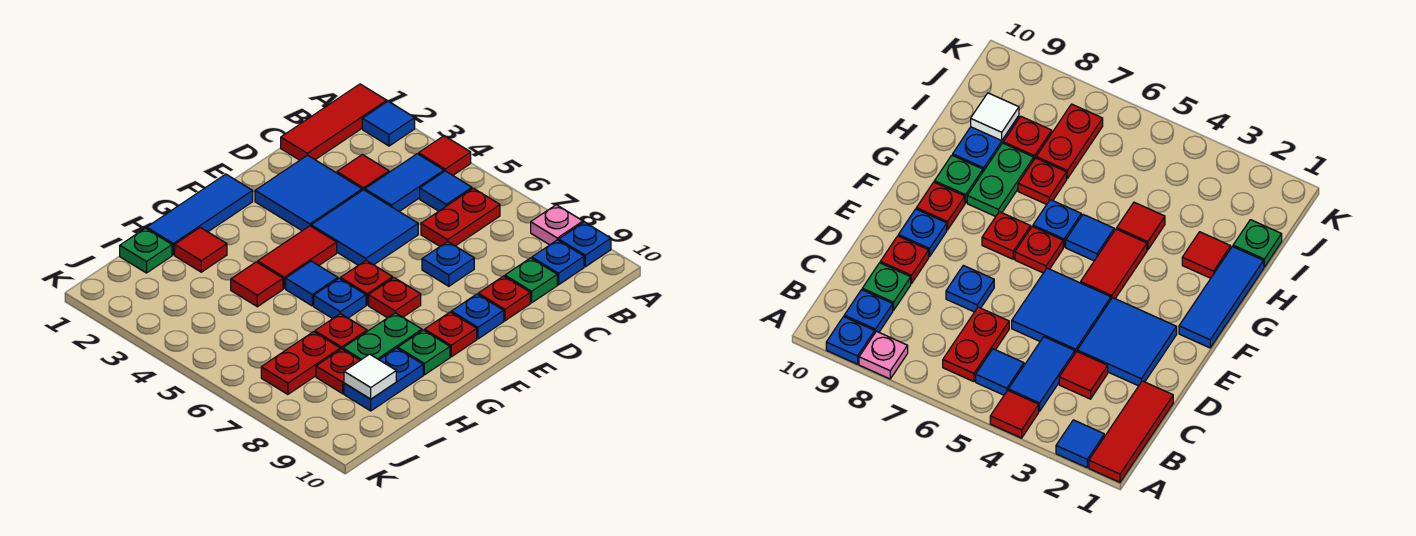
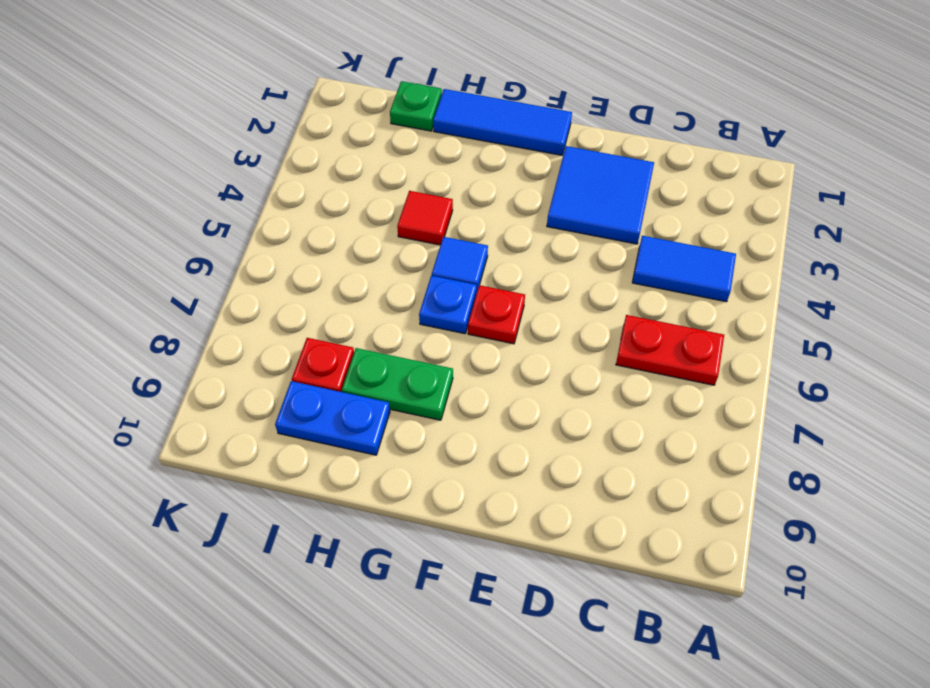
none -> red tile A1:C1 level 1
none -> blue tile A2 level 1
none -> red tile A4 level 1
none -> pink plate A8 level 1

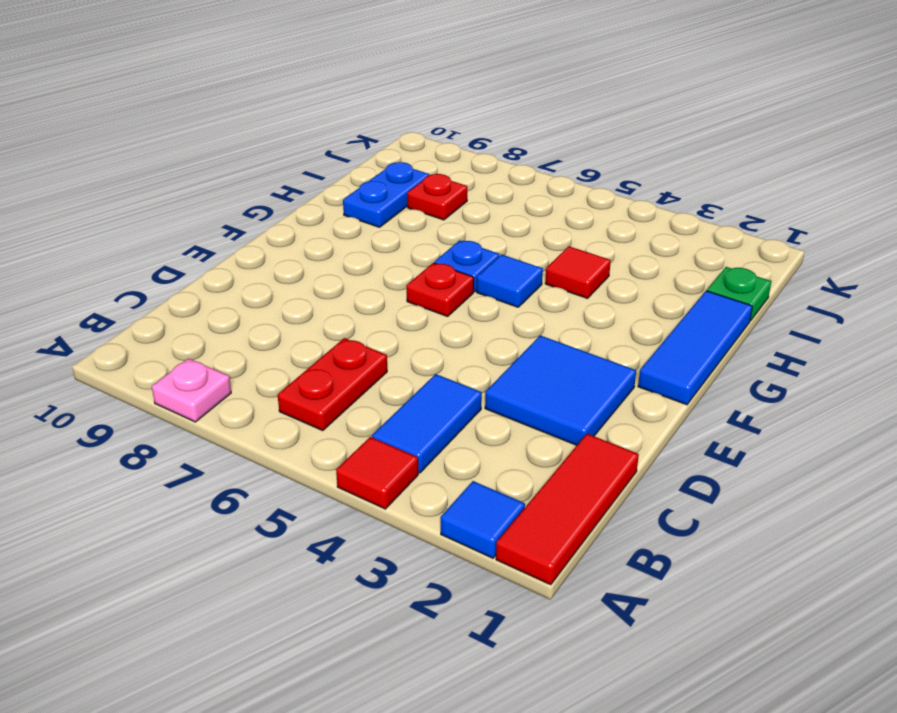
none -> blue plate A9 level 1
none -> blue tile B5 level 1
none -> blue plate B9 level 1
none -> red tile C3 level 1

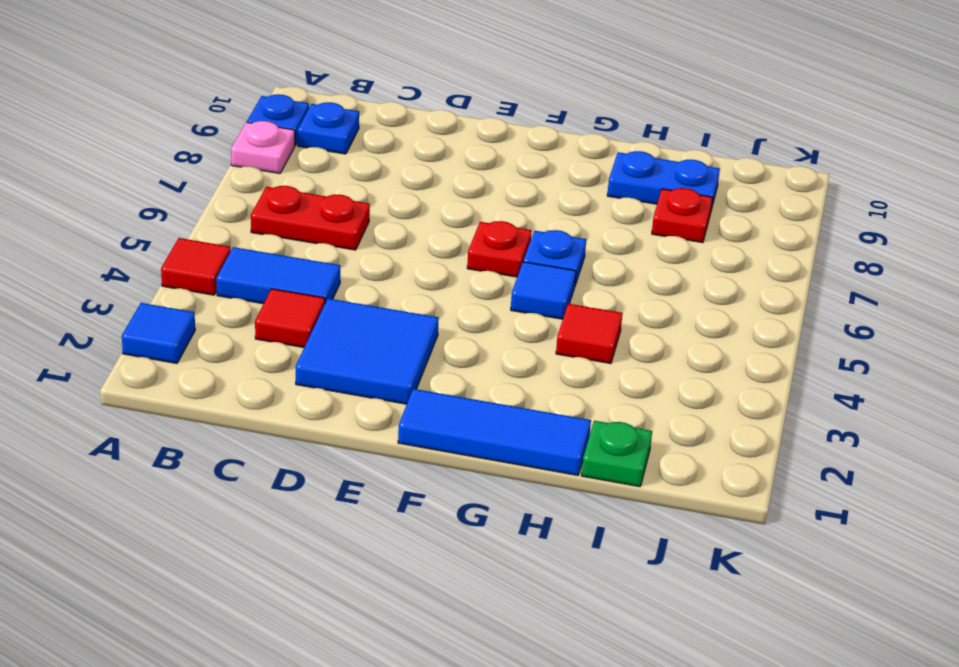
none -> red tile A1:C1 level 1
none -> blue tile B5 level 1
none -> green plate C9 level 1
none -> blue tile D4:E5 level 1

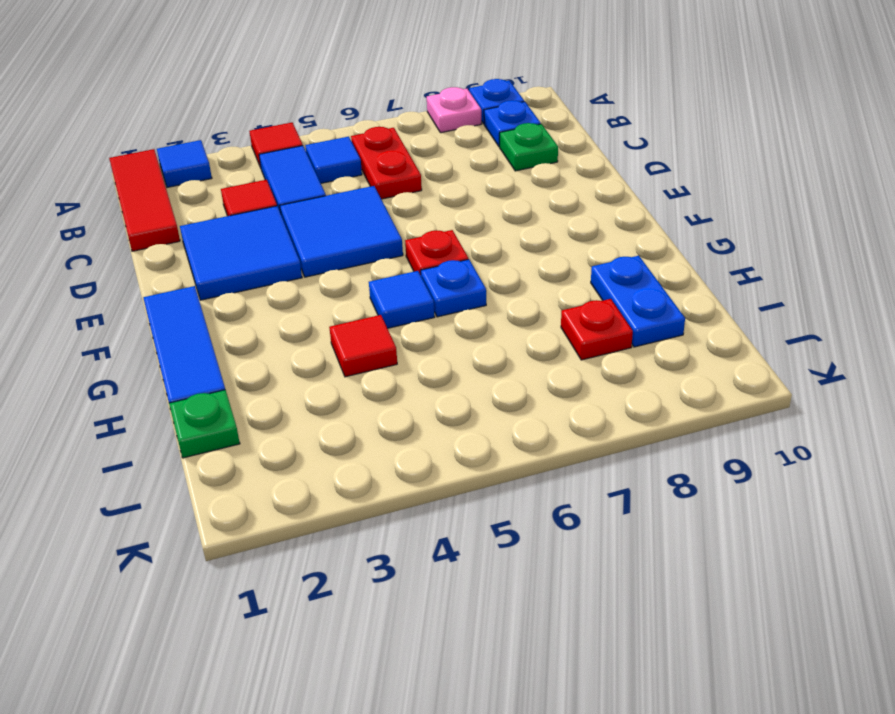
none -> blue plate D7 level 1
none -> red plate D9 level 1
none -> blue plate E9 level 1
none -> red tile F4:G4 level 1

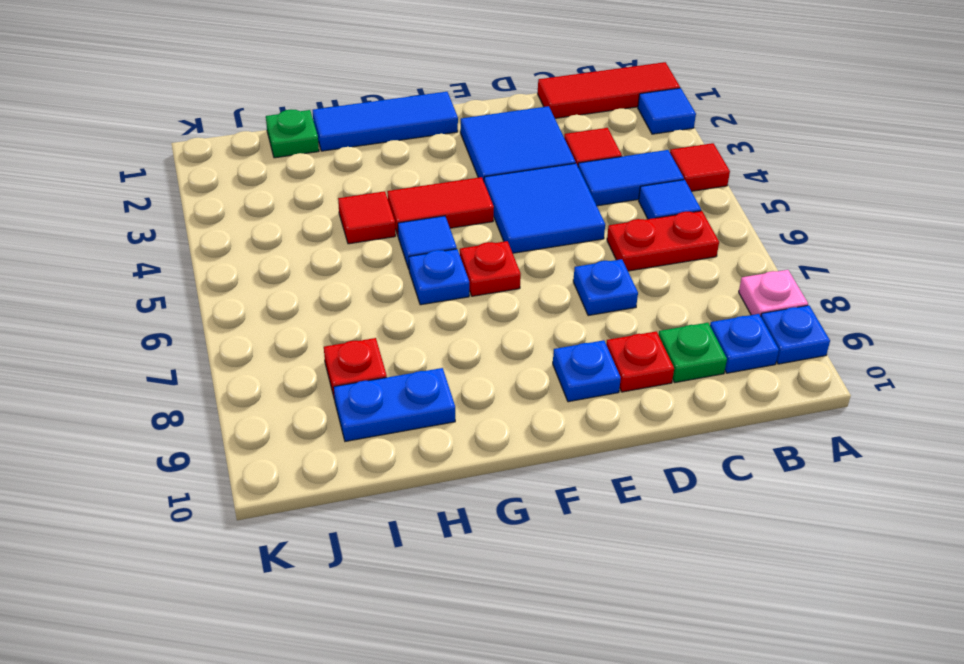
none -> red plate F7 level 1
none -> red plate F9 level 1
none -> green plate G8:H8 level 1
none -> green plate G9 level 1

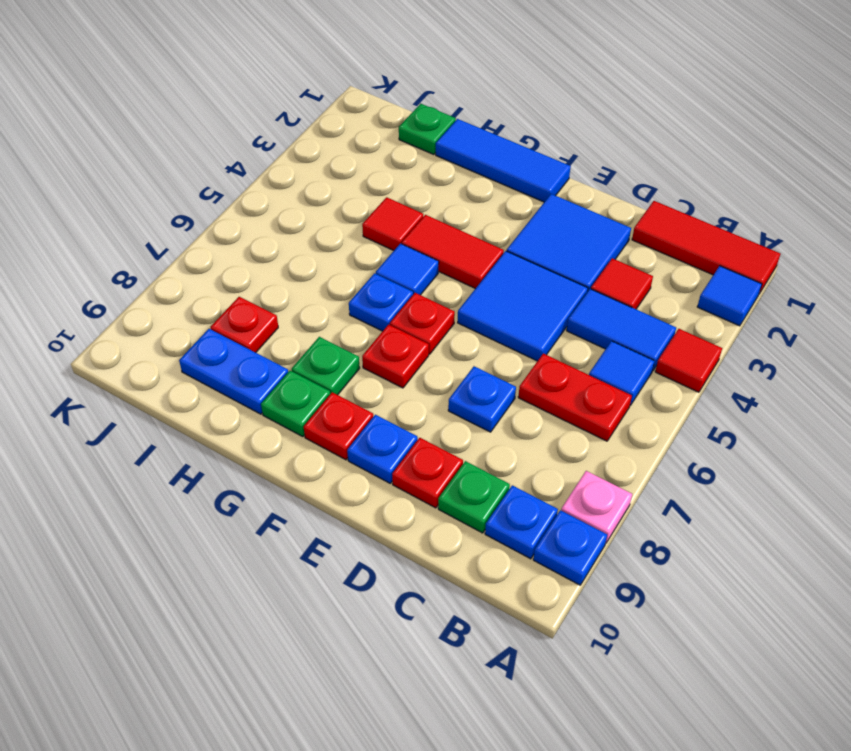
green plate G8 level 1 -> green plate G8:H8 level 1
none -> red tile H2 level 1
none -> red plate H7 level 1
none -> red plate I7:J7 level 1
none -> white tile I9 level 2

